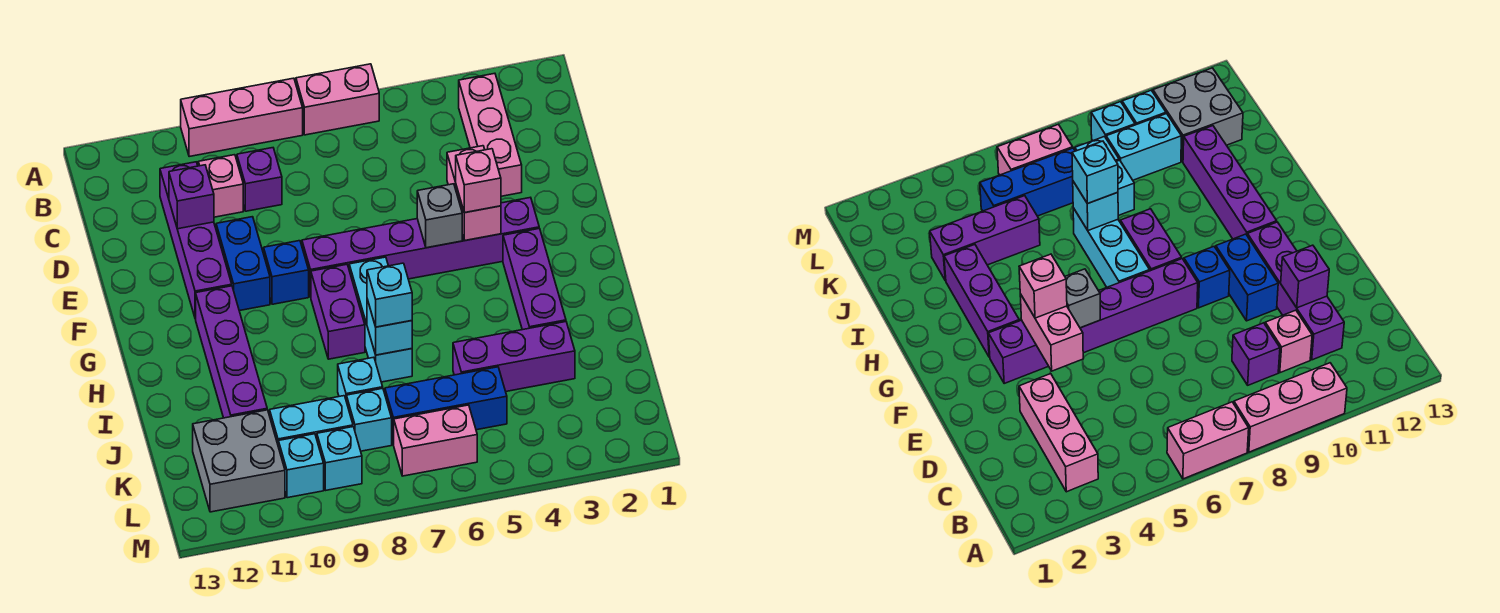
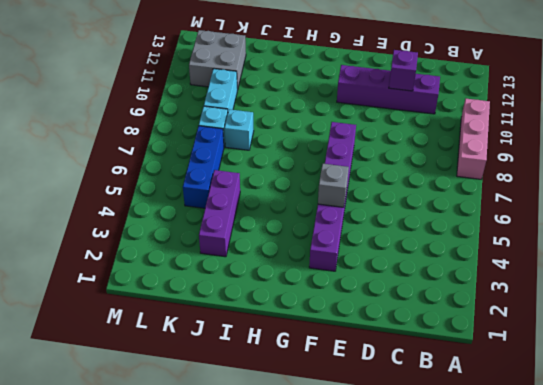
none -> pink brick A6:A7 level 1
none -> pink brick B3:D3 level 1
none -> purple brick C9 level 1

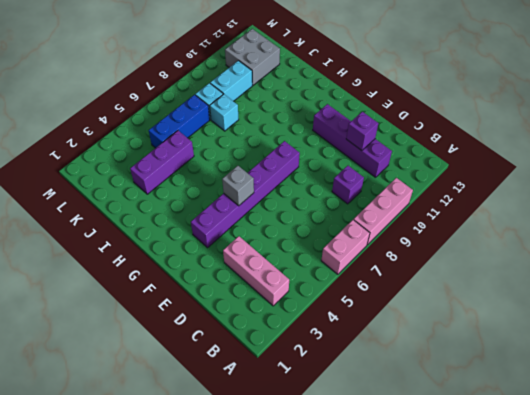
none -> pink brick C10 level 1
none -> blue brick E10:F10 level 1
none -> blue brick F9 level 1

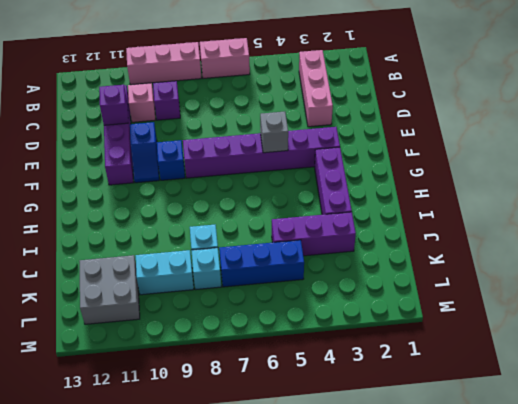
blue slope E10:F10 level 1 top E -> blue brick E10:F10 level 1
none -> cyan brick G7:I7 level 1
none -> purple brick G8:H8 level 1
none -> purple brick G11:J11 level 1

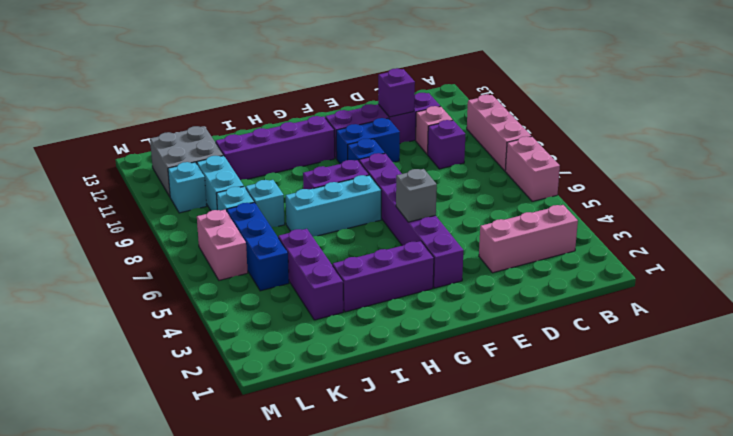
none -> cyan brick L9 level 1
none -> pink brick E4:F4 level 2
none -> cyan brick I7 level 2

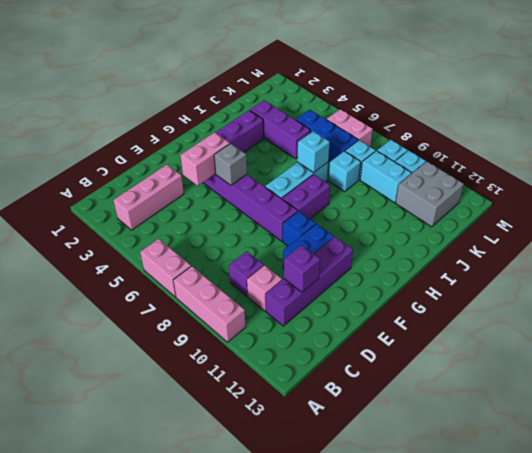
none -> purple brick G11:J11 level 1
none -> pink brick F4 level 3
none -> cyan brick I7 level 3

